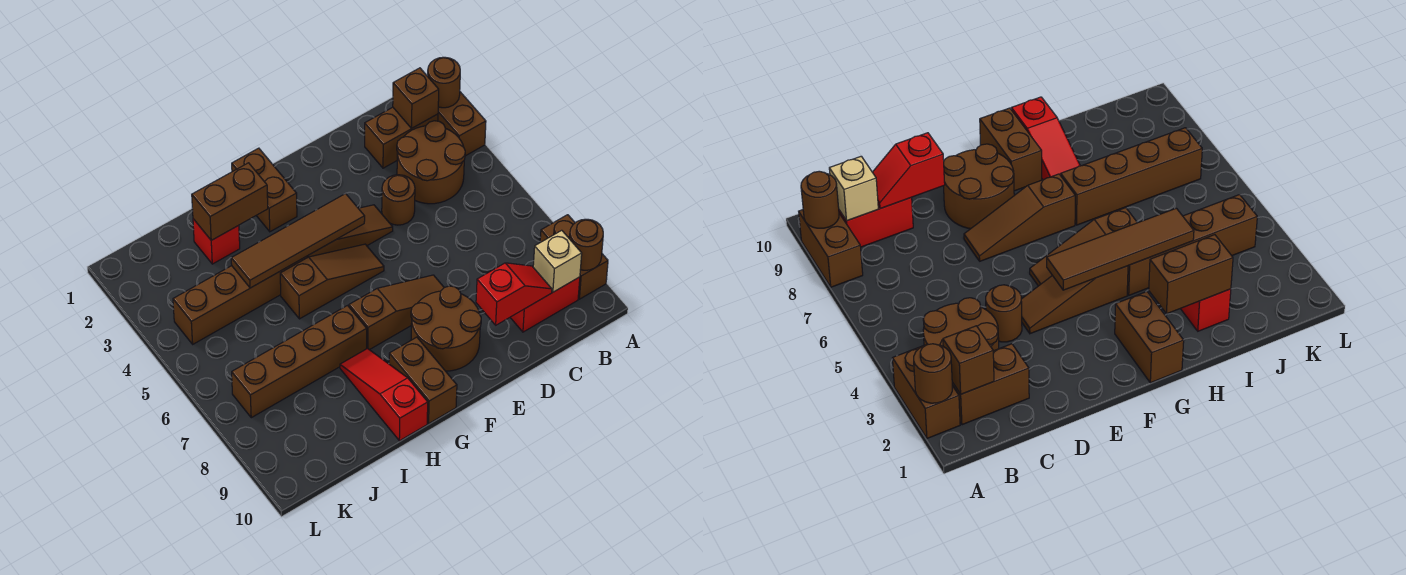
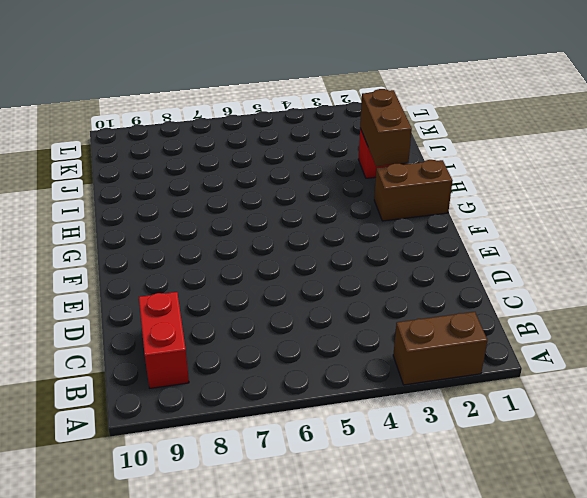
none -> brown brick A8:A9 level 1
none -> brown brick B2:C2 level 1
none -> brown round brick B3:C4 level 1

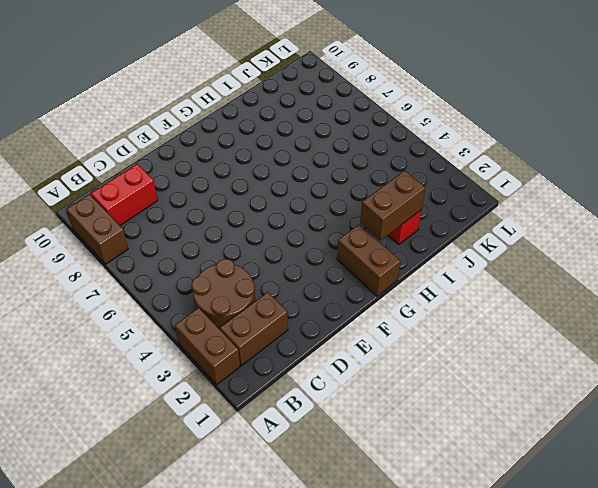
none -> brown round brick D4 level 1
none -> brown slope E4:G4 level 1 top G
none -> brown slope E7:G7 level 1 top G

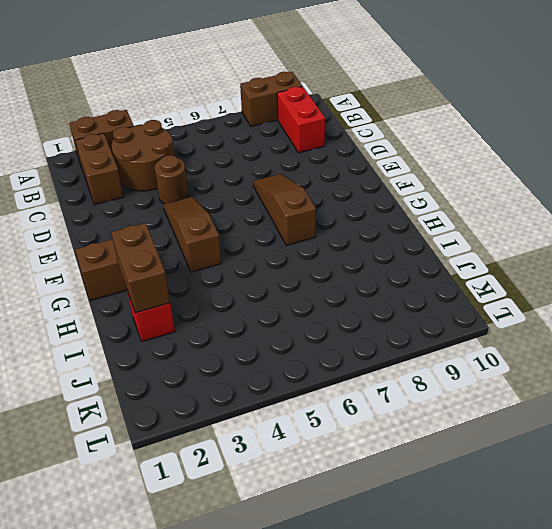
none -> brown round brick E8:F9 level 1
none -> brown slope F5:H5 level 1 top H
none -> brown brick G9:G10 level 1

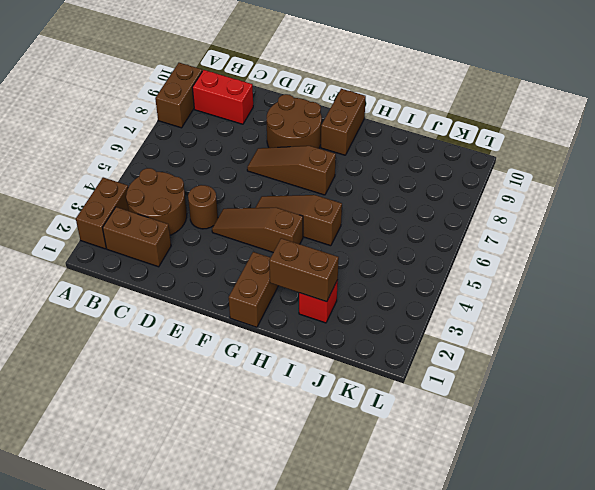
none -> brown brick H4:K4 level 1
none -> brown brick H7:K7 level 1
none -> red slope H8:H10 level 1 top 10

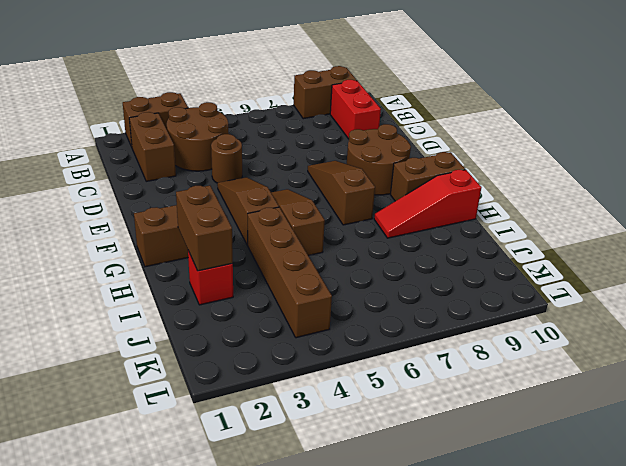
none -> brown brick H7:K7 level 1
none -> brown round brick A2 level 2
none -> brown round brick A9 level 2

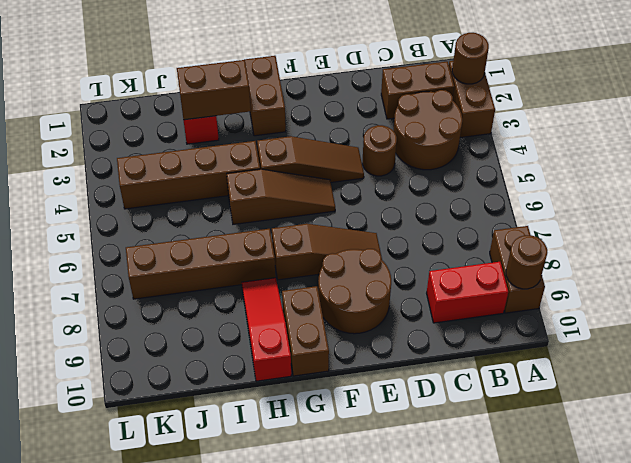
none -> brown brick B2 level 2
none -> tan brick B9 level 2
none -> red slope C9:D9 level 2 top D

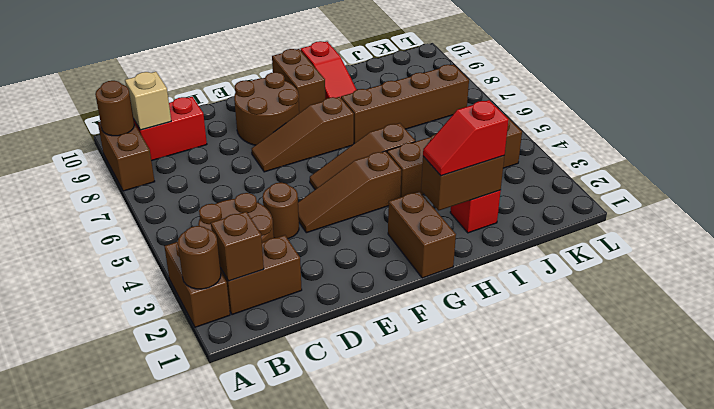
red slope H2:I2 level 3 top I -> red slope C9:D9 level 2 top D
none -> brown tile F4:I4 level 2

